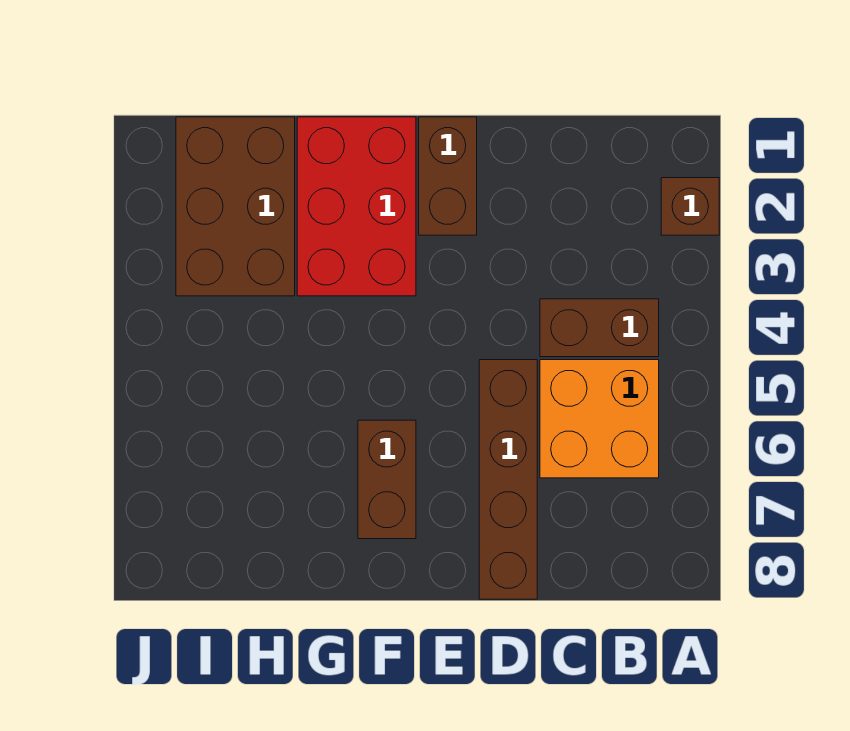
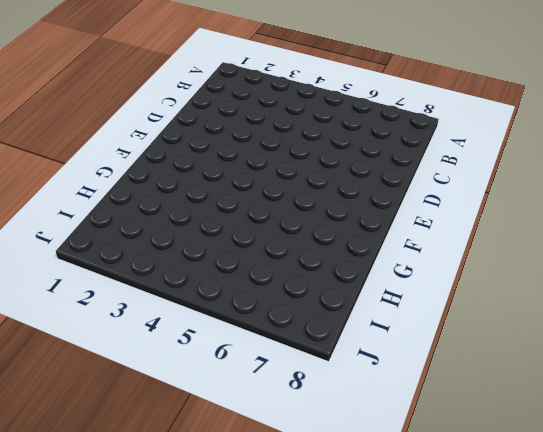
none -> brown brick A2 level 1
none -> brown brick B4:C4 level 1

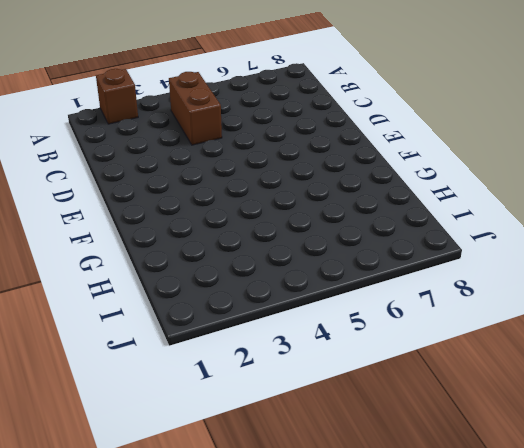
none -> orange brick B5:C6 level 1
none -> brown brick D5:D8 level 1

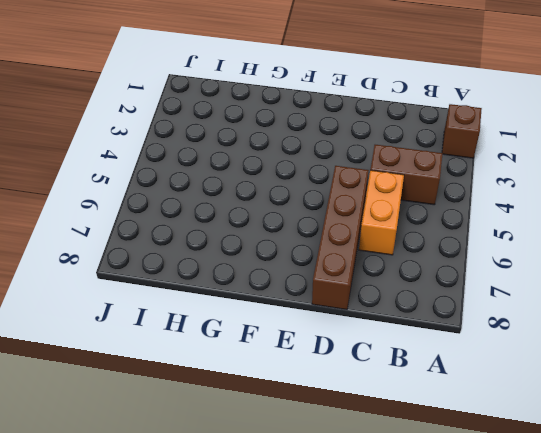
orange brick C5:C6 level 1 -> orange brick B5:C6 level 1
none -> brown brick E1:E2 level 1
none -> red brick F1:G3 level 1

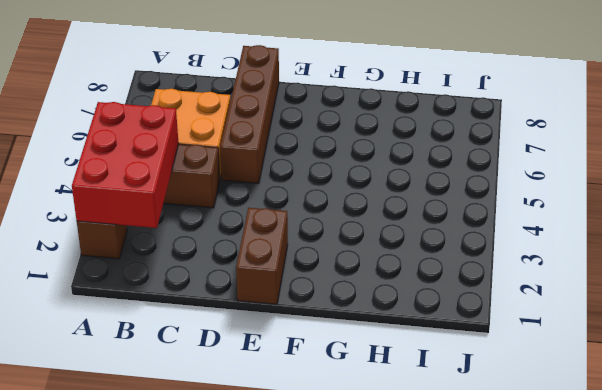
red brick A2:B4 level 2 -> red brick F1:G3 level 1
none -> brown brick F6:F7 level 1
none -> brown brick H1:I3 level 1

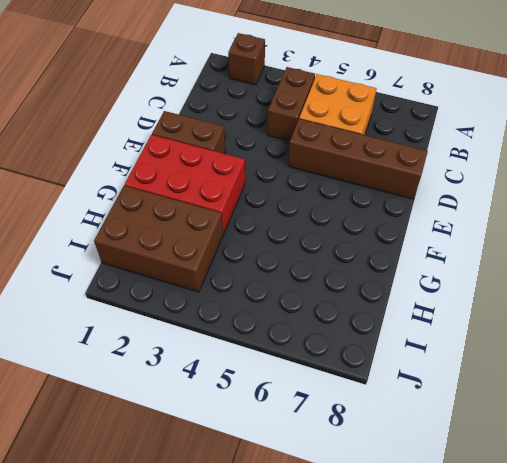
none -> brown brick F6:F7 level 1

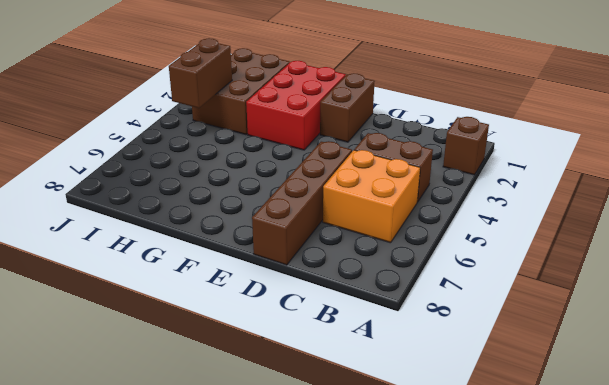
brown brick I3:I4 level 2 -> brown brick F6:F7 level 1

